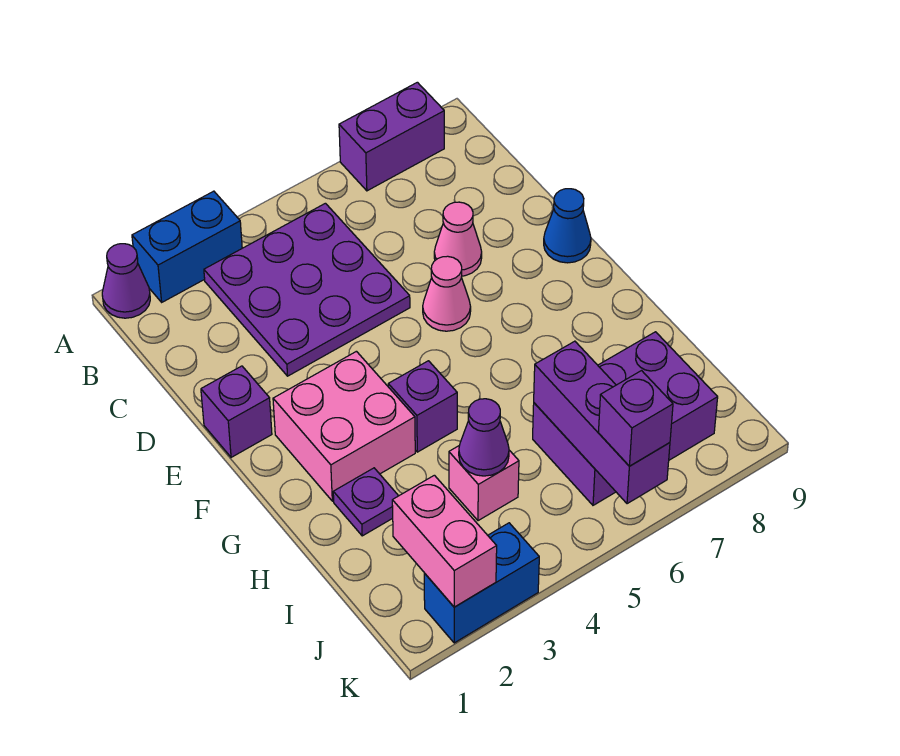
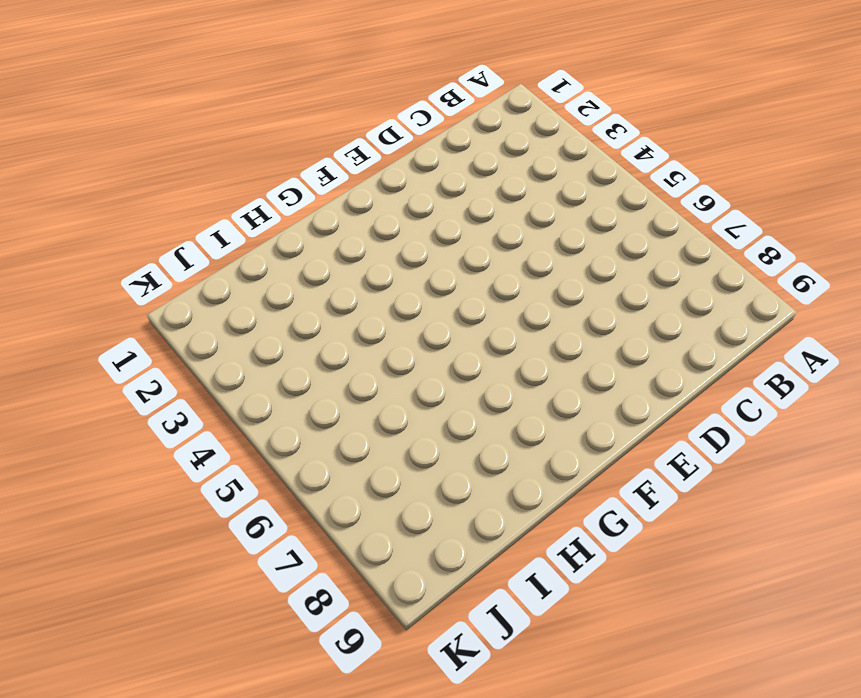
none -> purple cone A1 level 1
none -> blue brick A2:A3 level 1
none -> purple brick A7:A8 level 1

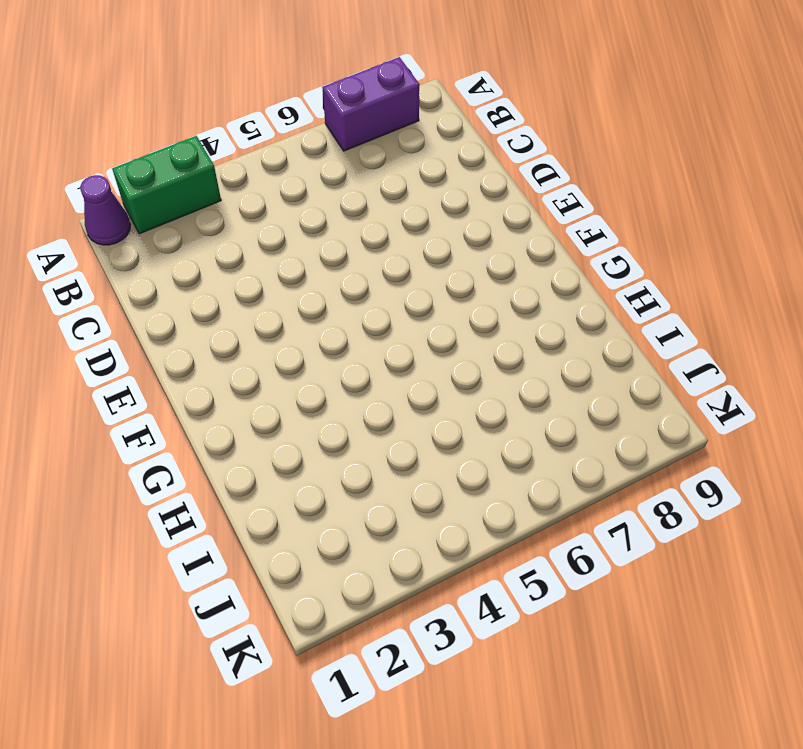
green brick A2:A3 level 1 -> blue brick A2:A3 level 1
none -> purple plate B3:D5 level 1
none -> pink cone D7 level 1
none -> purple brick E1 level 1

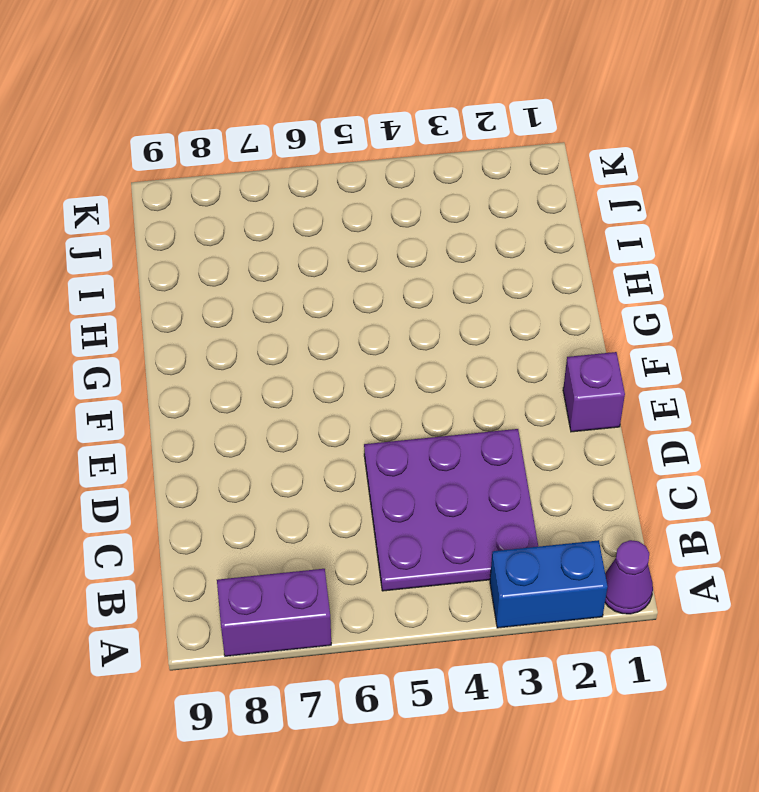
none -> pink cone D7 level 1
none -> pink cone E6 level 1
none -> blue cone E9 level 1

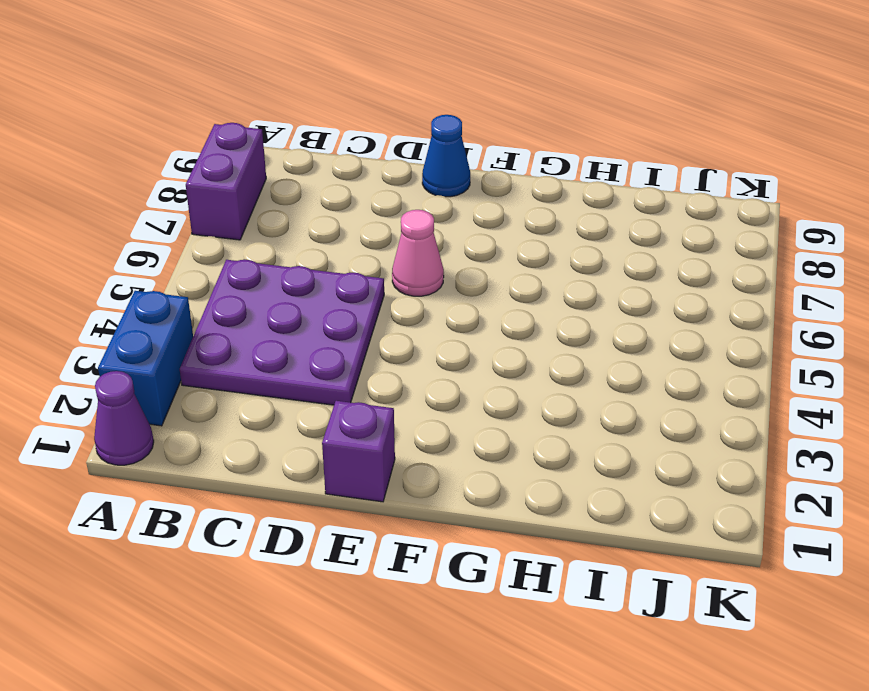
none -> pink cone D7 level 1
none -> pink brick F2:G3 level 1
none -> purple brick G4 level 1

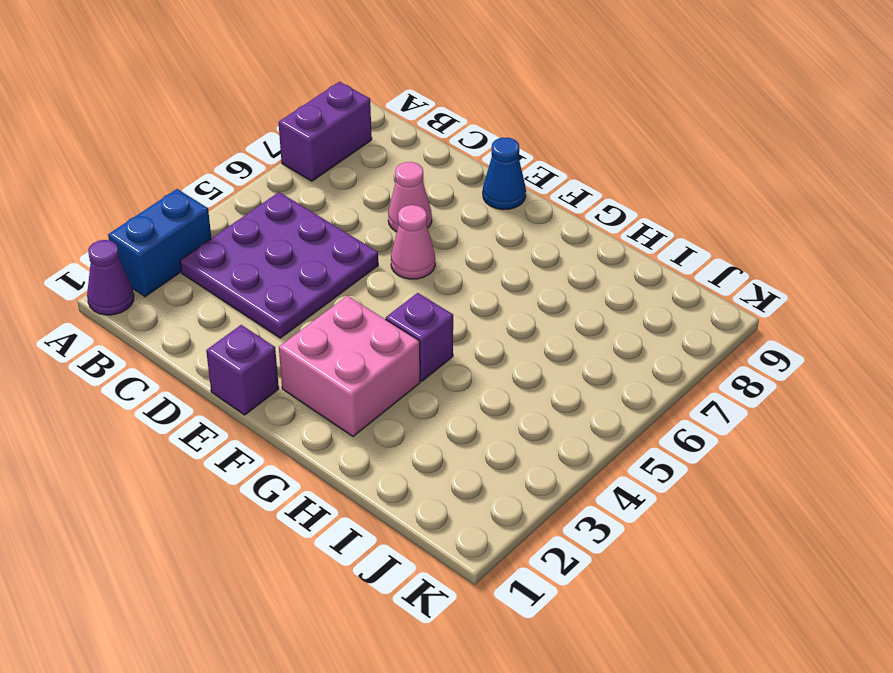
none -> purple plate H2 level 1
none -> pink brick I4 level 1
none -> purple brick I6:J8 level 1

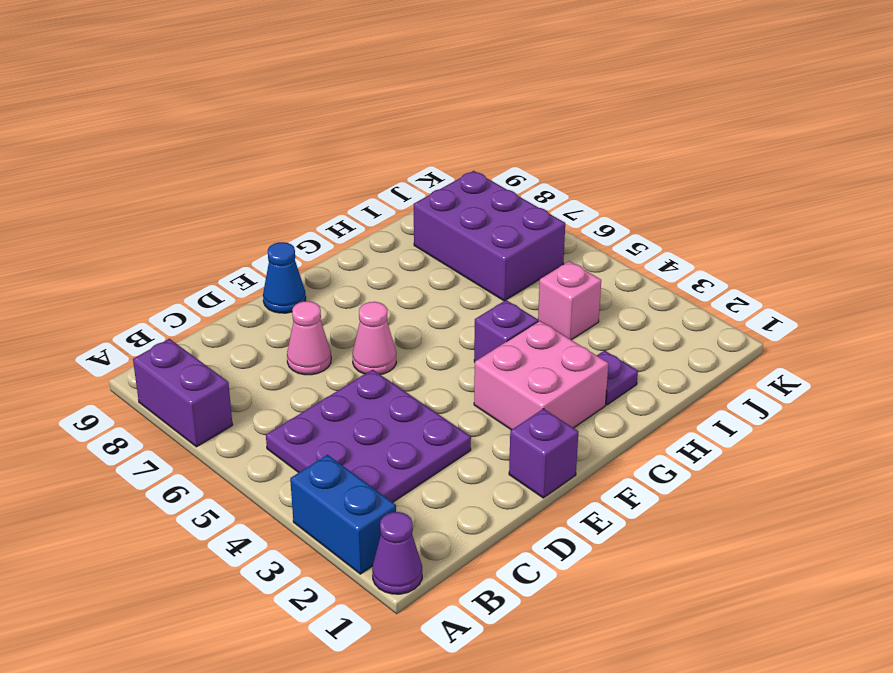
none -> blue brick K2:K3 level 1
none -> purple cone I4 level 2
none -> purple brick I6:K6 level 2

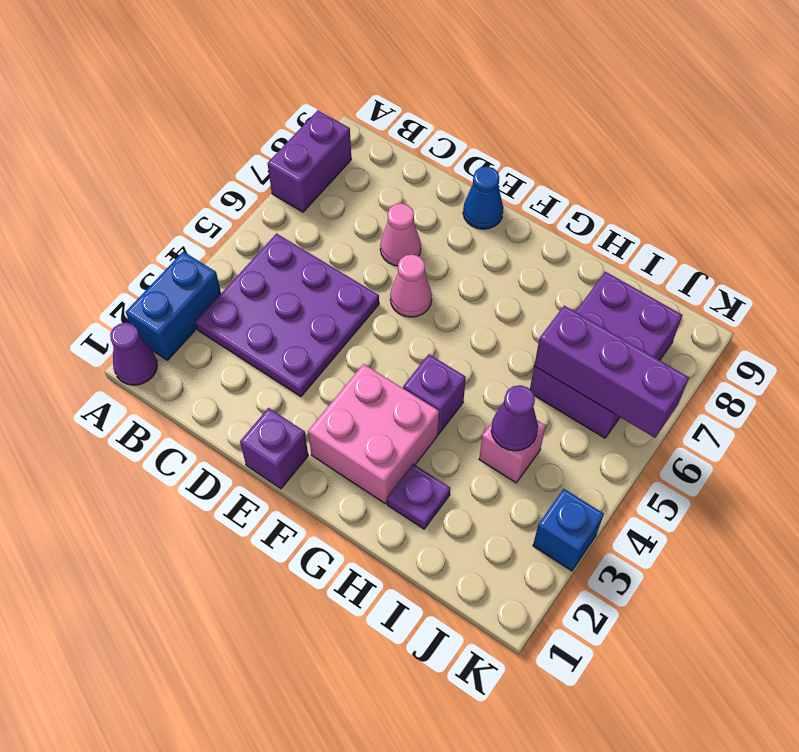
blue brick K3 level 1 -> blue brick K2:K3 level 1
none -> pink brick J2:K2 level 2
none -> purple brick K6 level 3

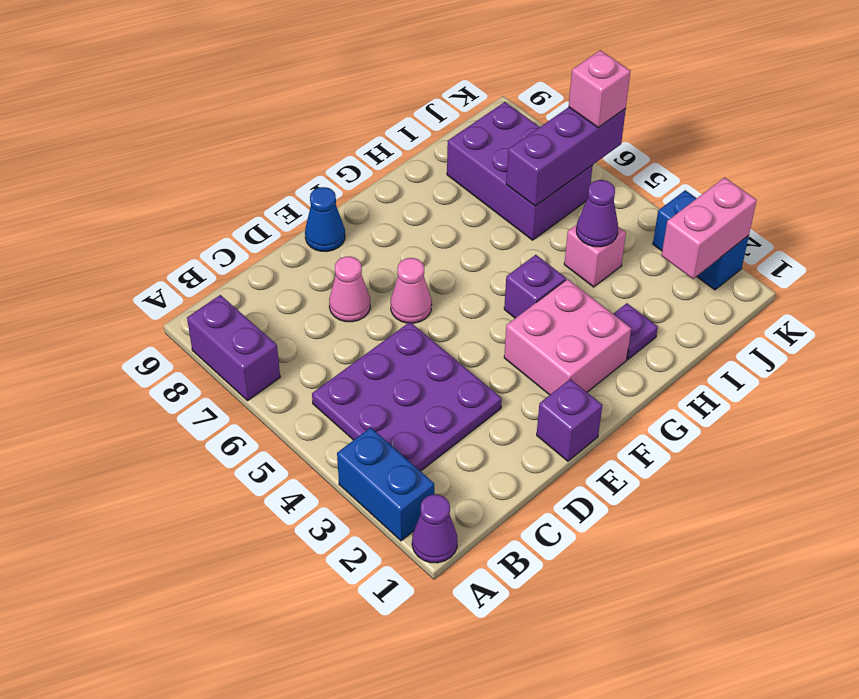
pink brick K6 level 3 -> purple brick K6 level 3

